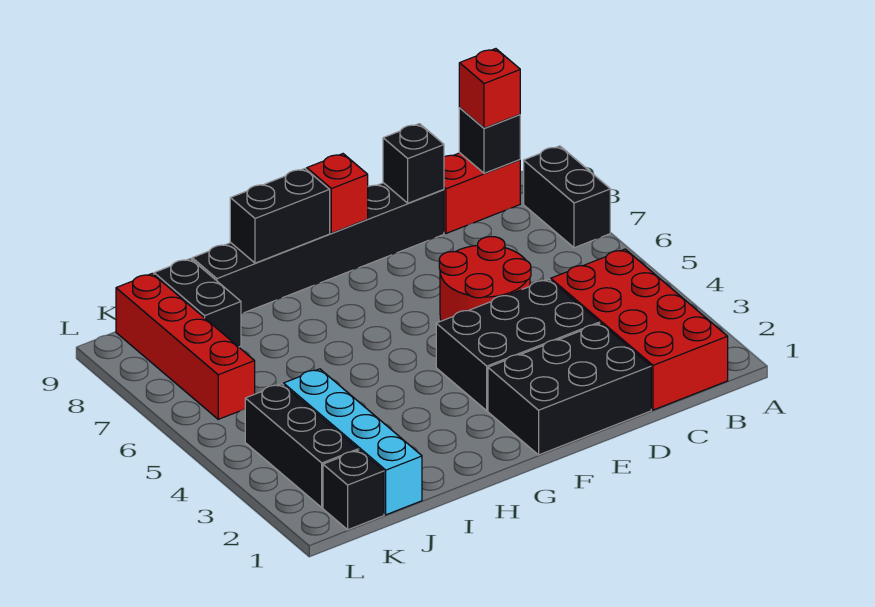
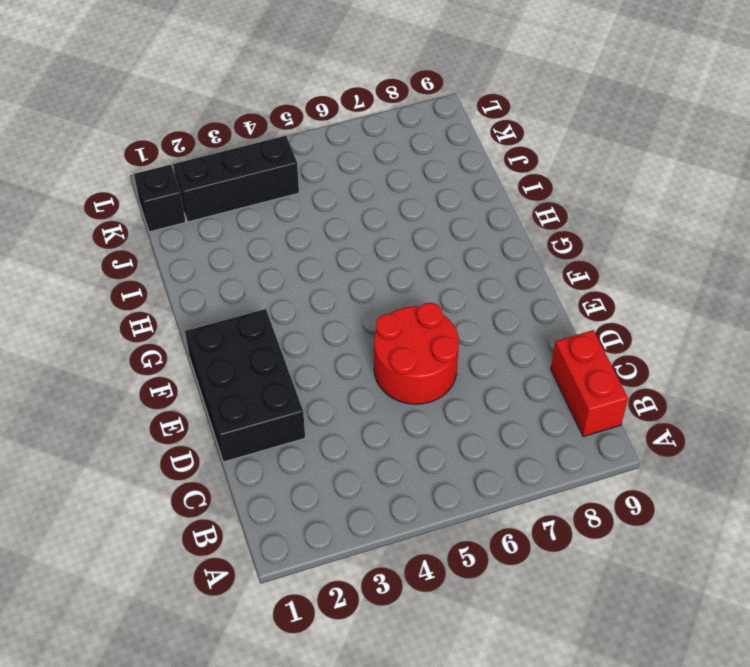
none -> black brick A7:A8 level 1
none -> red brick B1:C4 level 1
none -> black brick D3:F4 level 1

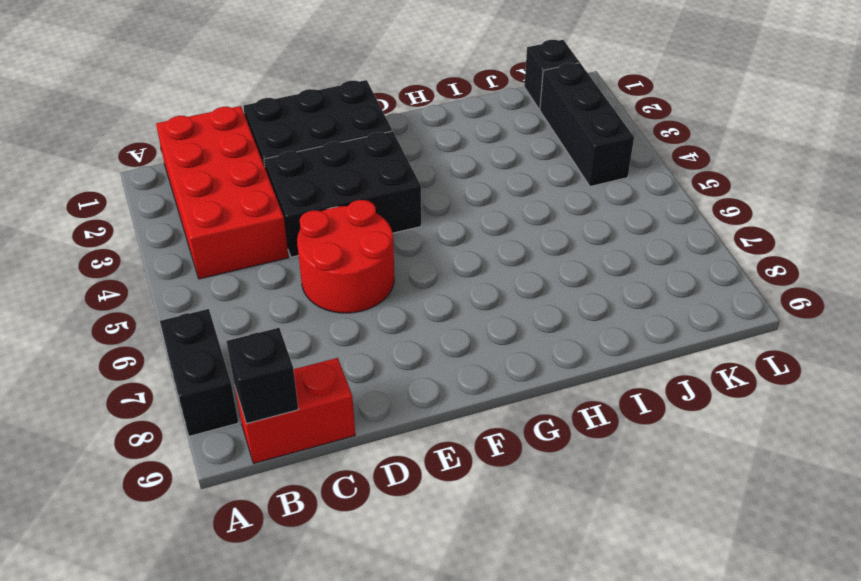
none -> black brick D9:I9 level 1
none -> cyan brick J1:J4 level 1
none -> black brick J8:J9 level 1

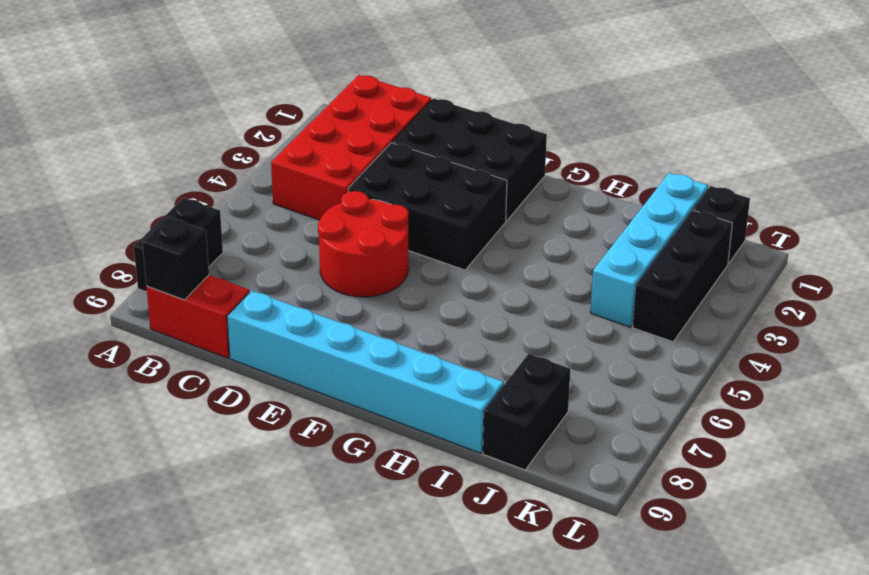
cyan brick D9:I9 level 1 -> black brick D9:I9 level 1
none -> red brick K6:K9 level 1
none -> black brick D9 level 2
none -> red brick F9 level 2

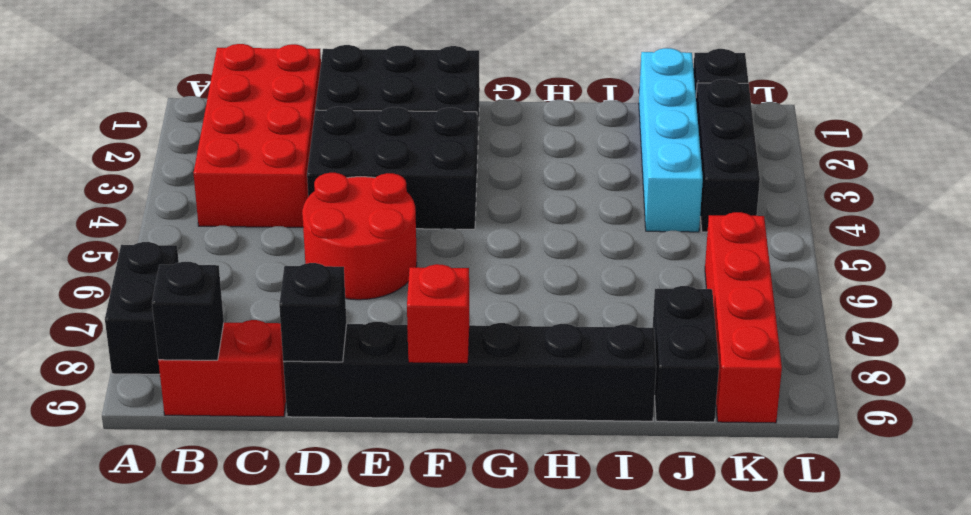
none -> black brick G9:H9 level 2
none -> red brick B9 level 3

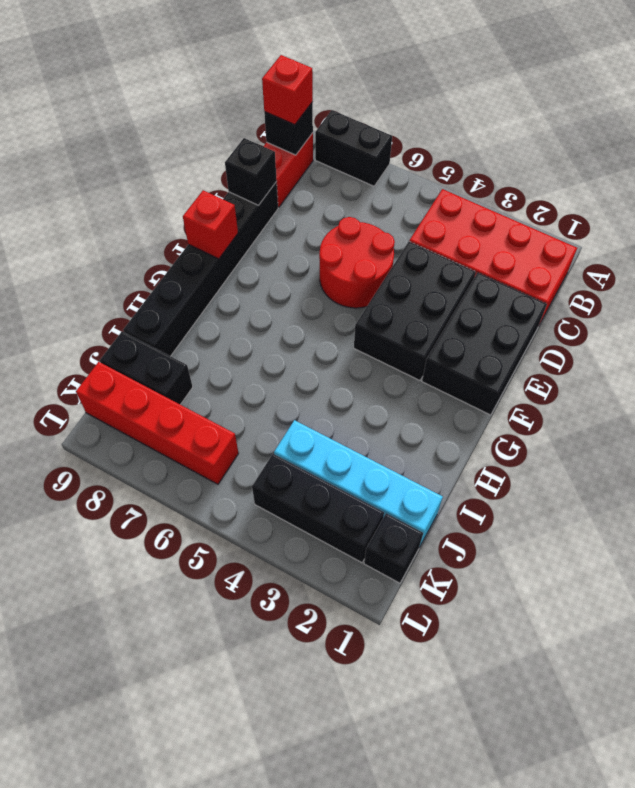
none -> black brick G9:H9 level 2

